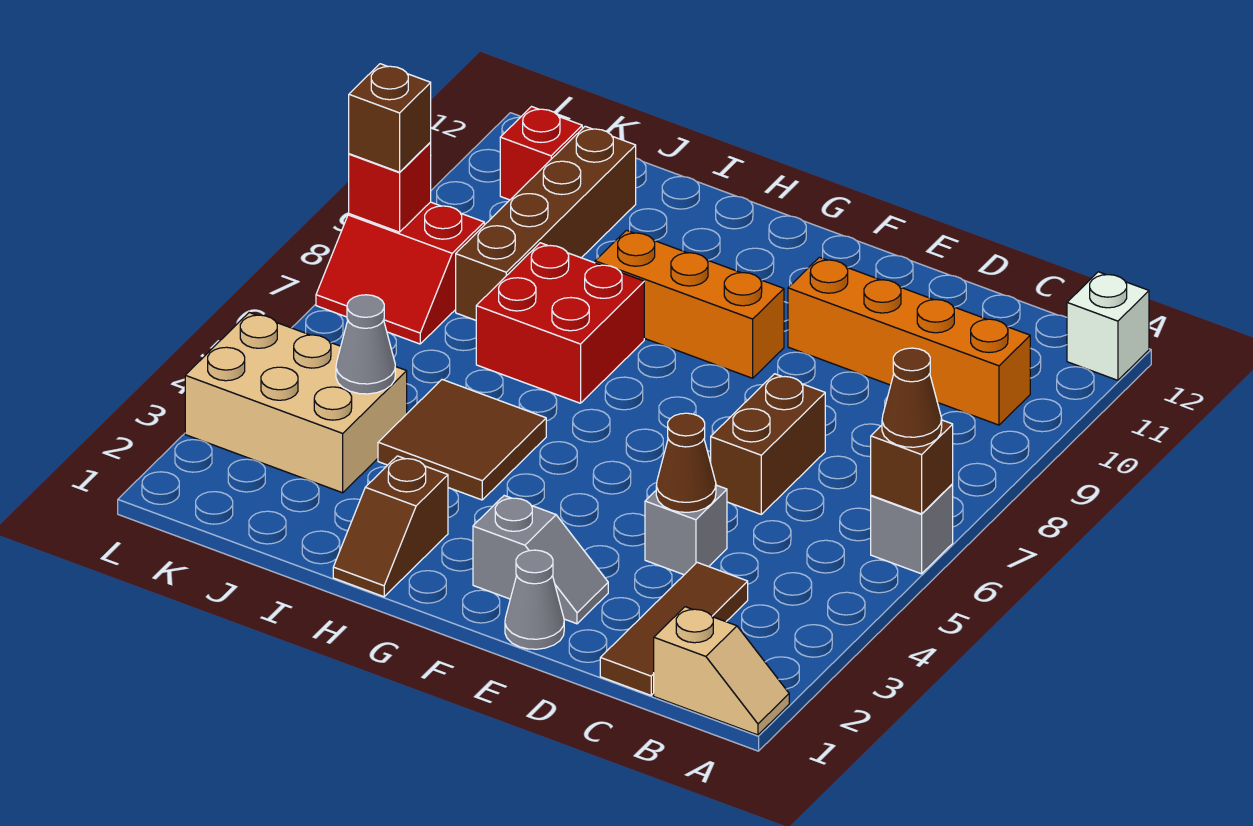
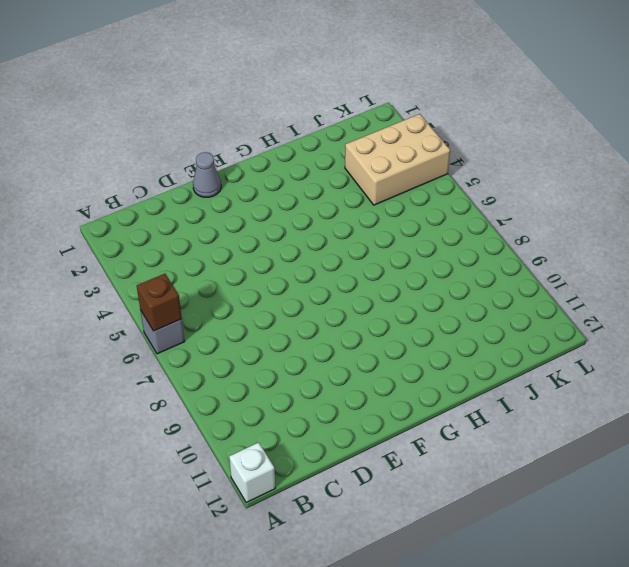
none -> tan slope A1:B1 level 1 top B
none -> orange brick B10:E10 level 1
none -> brown tile C1:C3 level 1

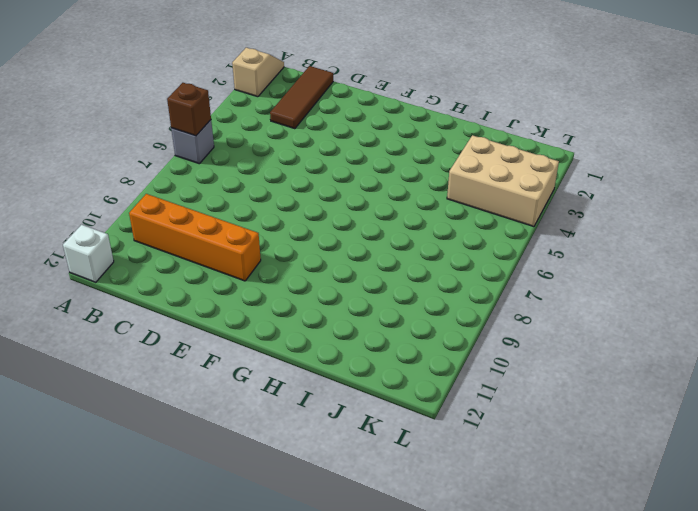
tan slope A1:A2 level 1 top 2 -> tan slope A1:B1 level 1 top B
none -> grey brick D4 level 1
none -> brown brick D6:D7 level 1
none -> grey cone E1 level 1

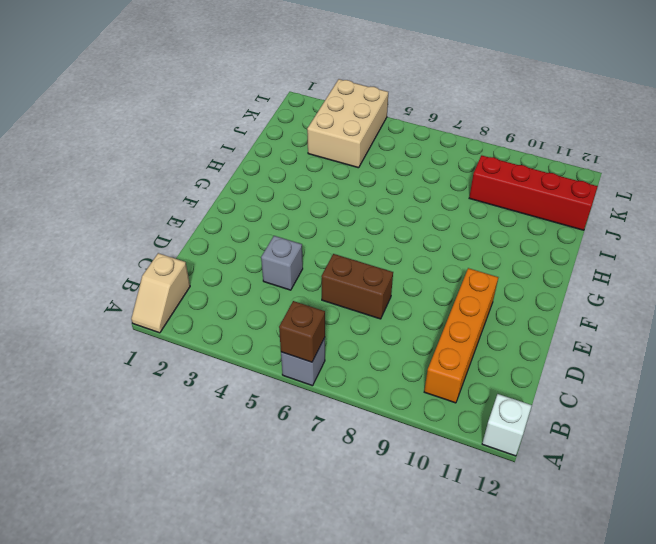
red brick J9:J12 level 1 -> brown brick J8:J11 level 1
none -> brown tile C1:C3 level 1
none -> grey cone E1 level 1
none -> grey slope E2:F2 level 1 top F

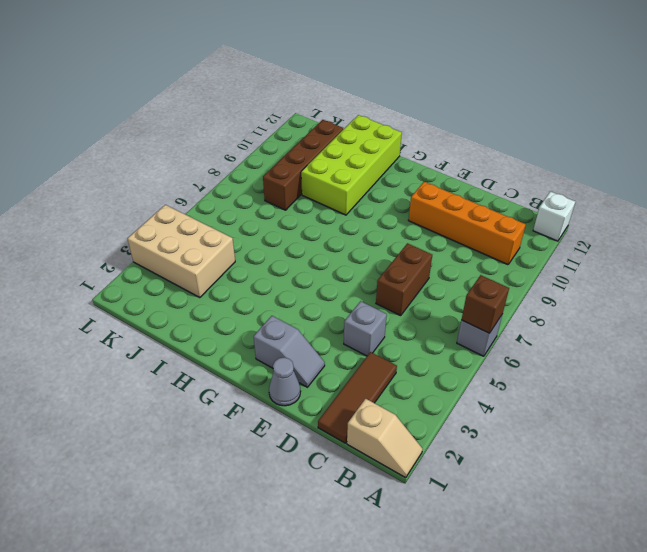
lime brick H9:I12 level 1 -> orange brick F9:H9 level 1
none -> brown slope H1:H2 level 1 top 2
none -> brown tile H4:I5 level 1
none -> red brick H7:I8 level 1

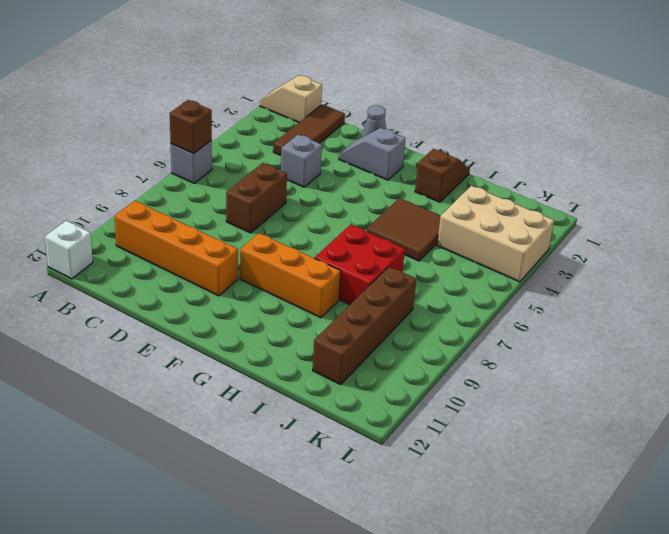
none -> red slope K7:L8 level 1 top 8
none -> red brick K11 level 1
none -> brown cone D4 level 2

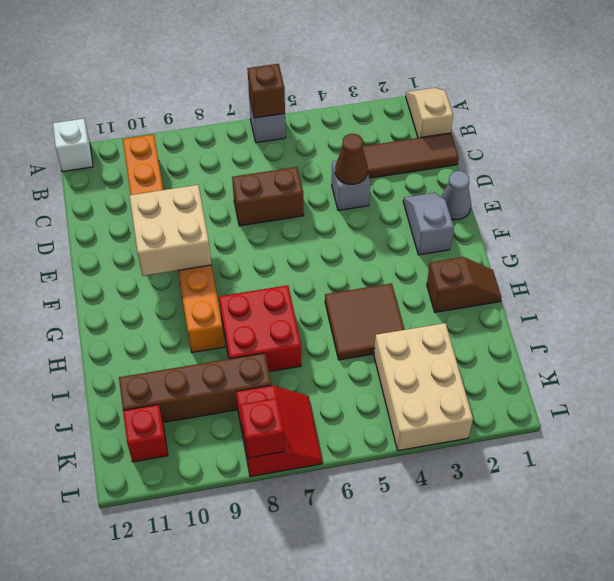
tan brick E9:F10 level 2 -> none
none -> grey cone J4 level 2
none -> brown cone A6 level 3
none -> brown brick L8 level 3

